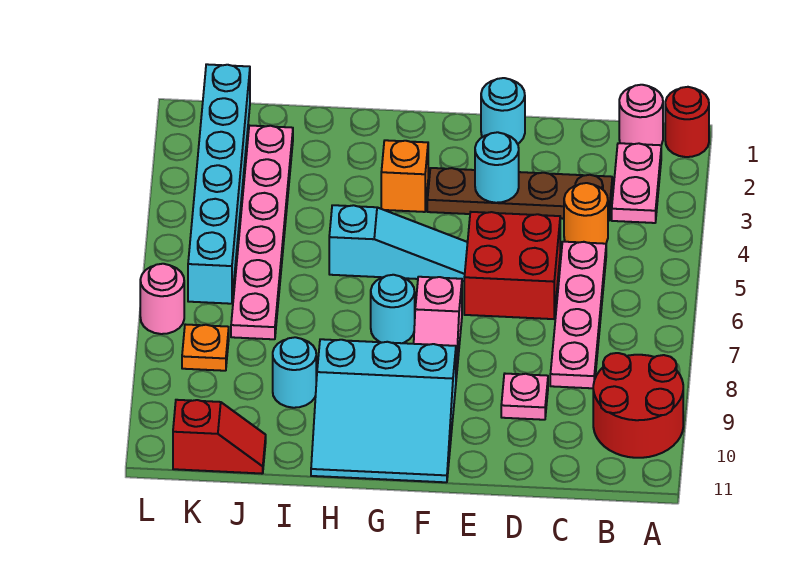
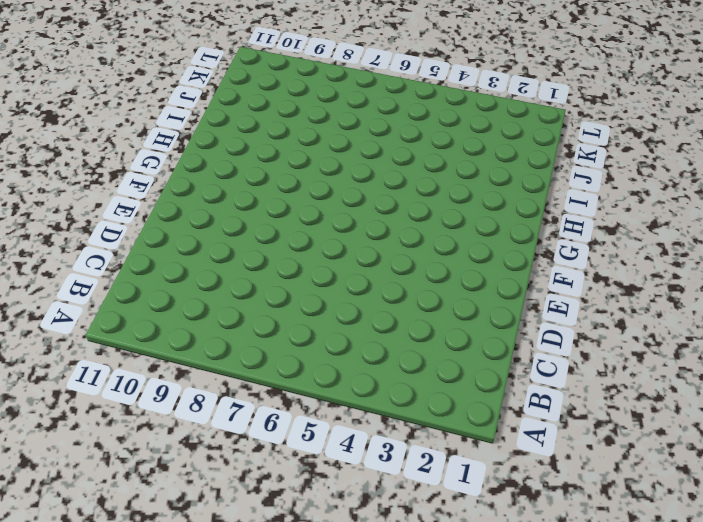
none -> red round brick A1 level 1
none -> red round brick A9:B10 level 1
none -> pink round brick B1 level 1

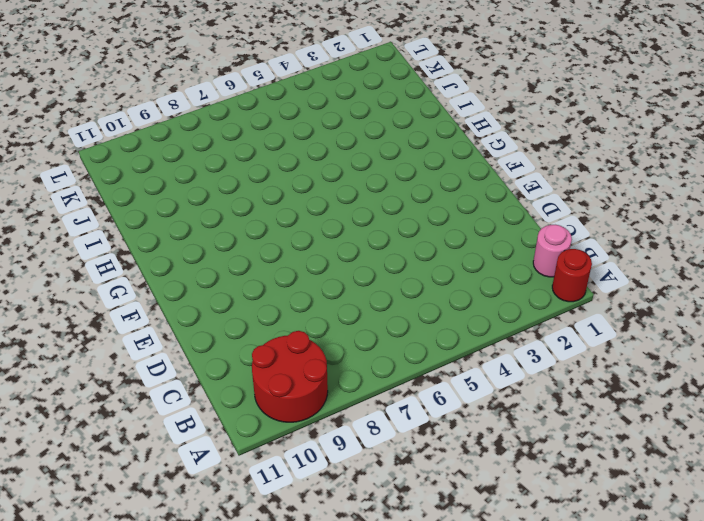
none -> pink plate B2:B3 level 1
none -> brown plate C3:F3 level 1
none -> orange round brick C4 level 1

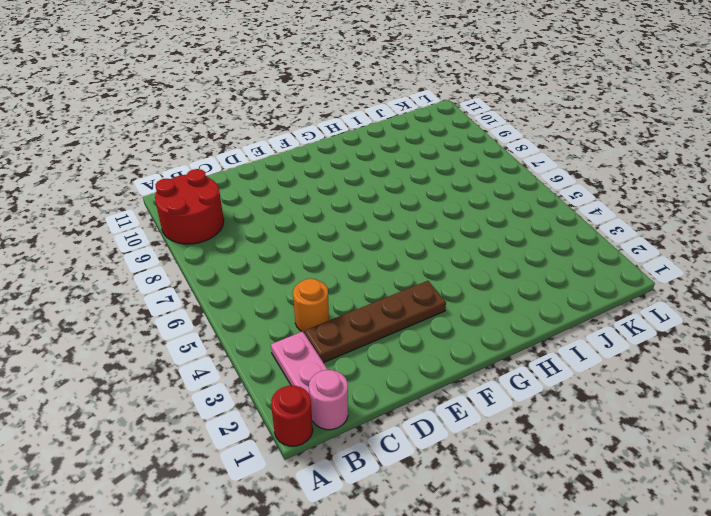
none -> pink plate C5:C8 level 1
none -> red brick D5:E6 level 1
none -> pink plate D9 level 1

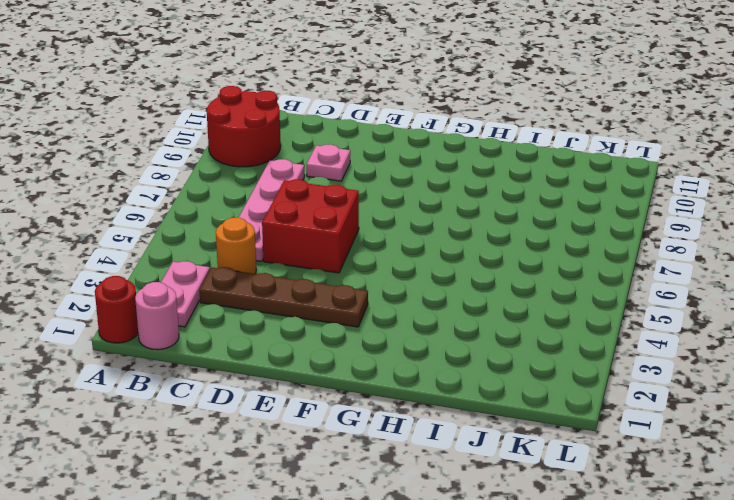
none -> cyan round brick E1 level 1
none -> cyan slope F5:H5 level 1 top H
none -> pink slope F7:F8 level 1 top 7

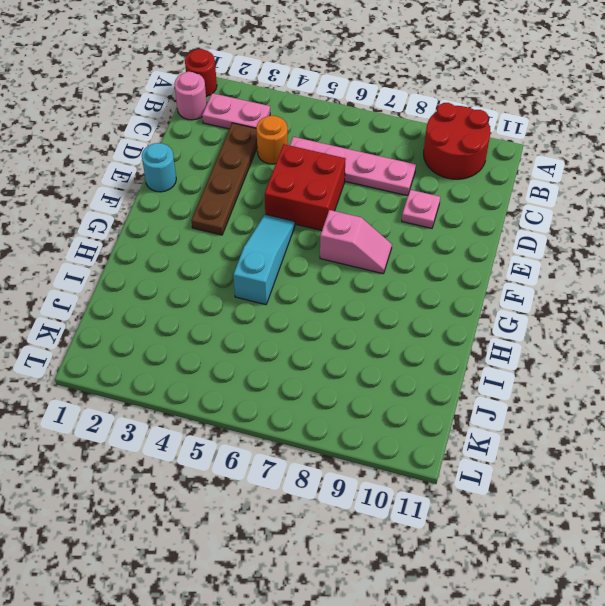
none -> cyan slope F9:H11 level 1 top 9
none -> orange brick G3 level 1
none -> cyan round brick G7 level 1

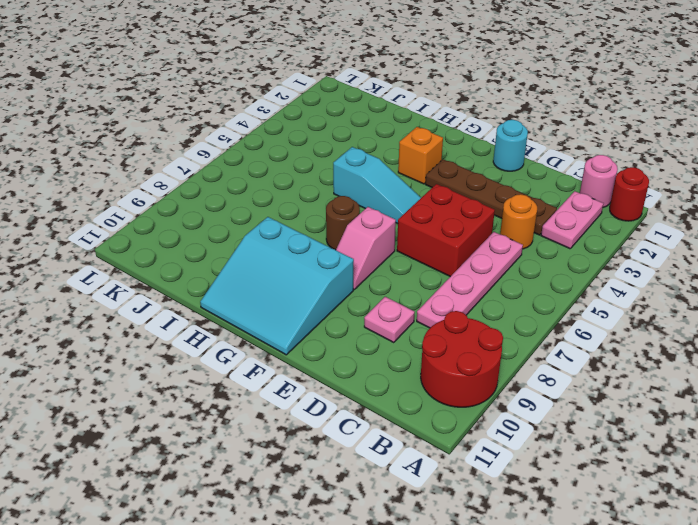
brown round brick G7 level 1 -> cyan round brick G7 level 1
none -> cyan round brick I9 level 1
none -> pink plate J2:J7 level 1
none -> red slope J11:K11 level 1 top K

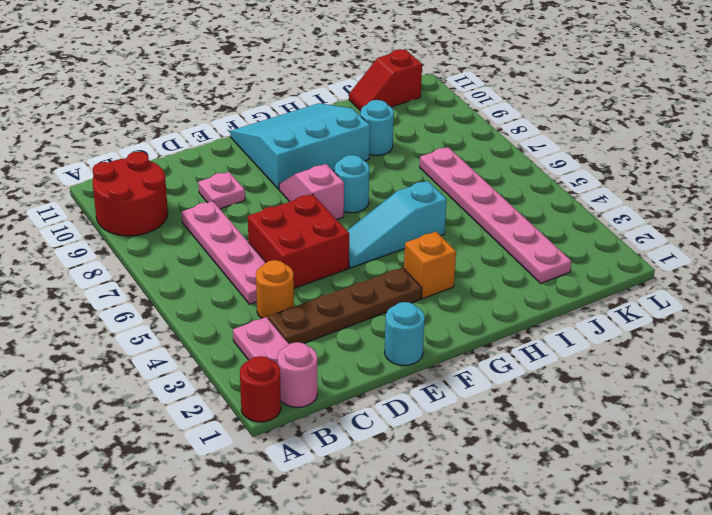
none -> cyan brick K1:K6 level 1
none -> orange plate K8 level 1
none -> pink round brick L7 level 1

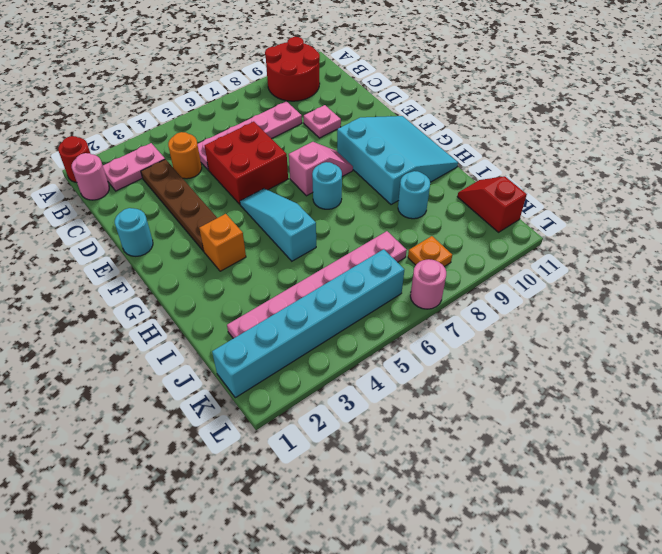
none -> cyan round brick E3 level 2

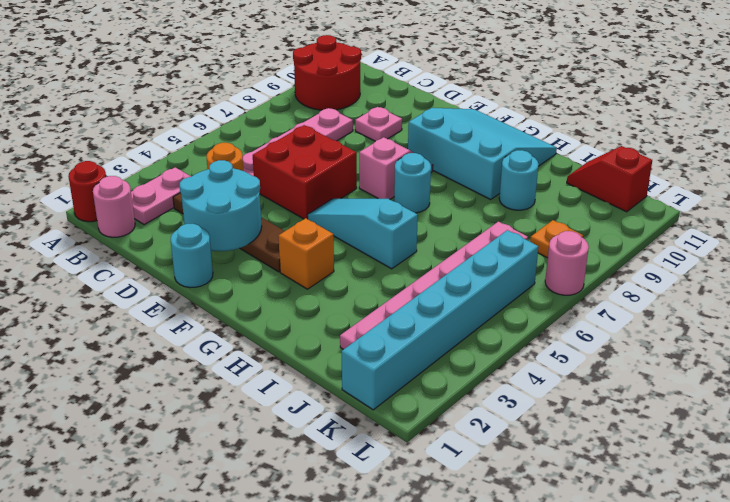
cyan round brick D2:E3 level 2 -> cyan round brick E3 level 2

